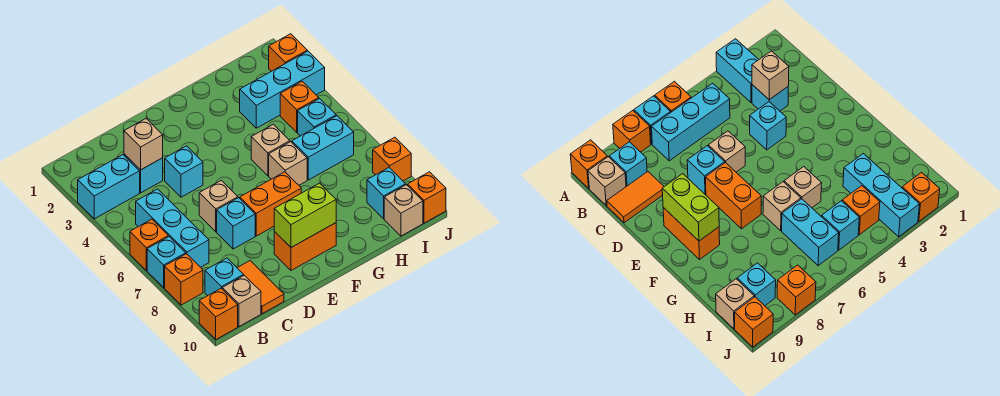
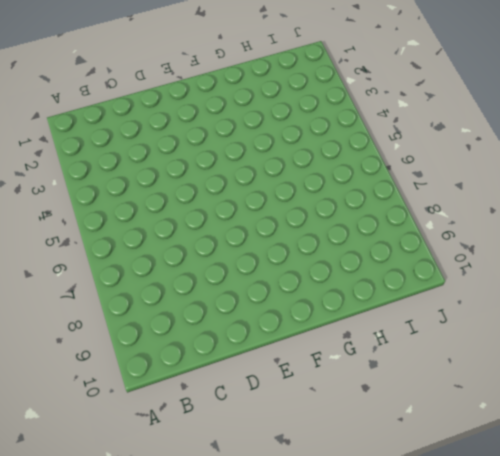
none -> cyan brick A3:B3 level 1
none -> orange brick A6 level 1
none -> cyan brick A7 level 1

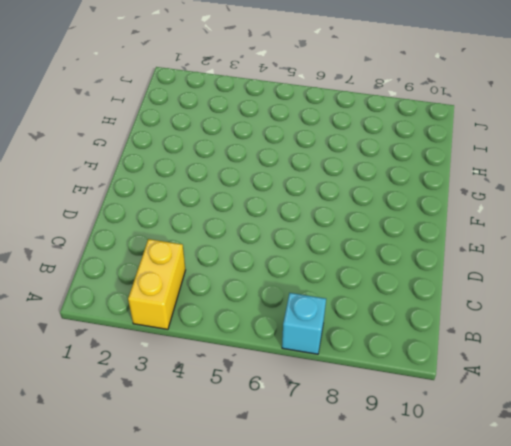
yellow brick A3:B3 level 1 -> cyan brick A3:B3 level 1
none -> orange brick A6 level 1
none -> orange brick A8 level 1
none -> orange brick A10 level 1

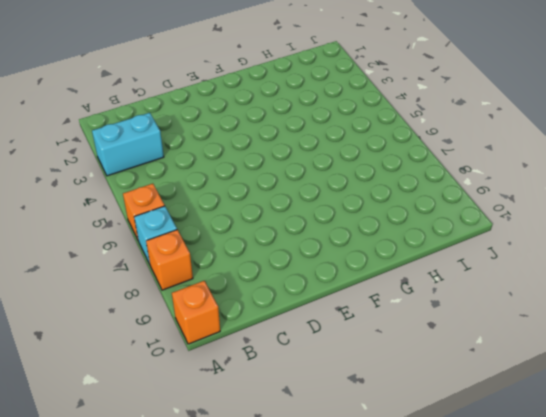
none -> cyan brick B5:B7 level 1
none -> cyan brick B9 level 1
none -> tan brick B10 level 1

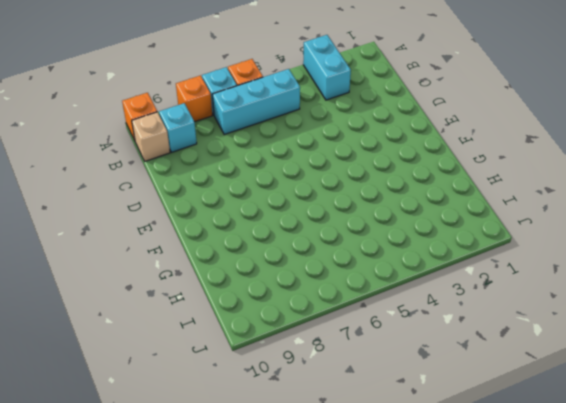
none -> cyan brick C3 level 1
none -> orange tile C9:C10 level 1
none -> cyan brick D4 level 1

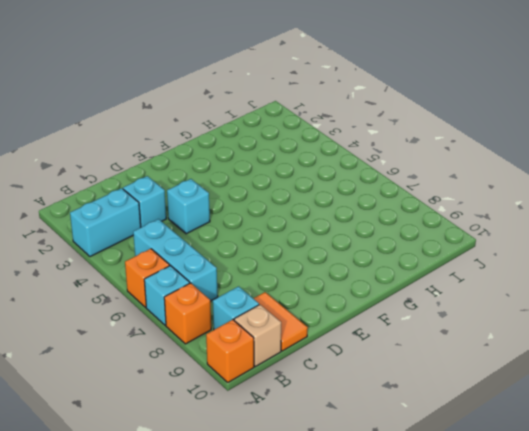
none -> tan brick D6 level 1
none -> cyan brick D7 level 1
none -> orange brick E7:F7 level 1

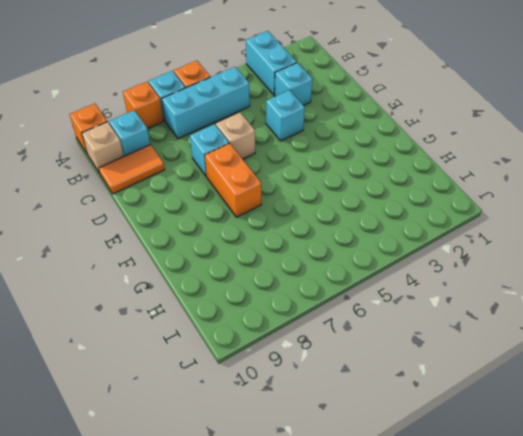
none -> orange brick E9:F9 level 1
none -> tan brick G5 level 1
none -> tan brick G6 level 1

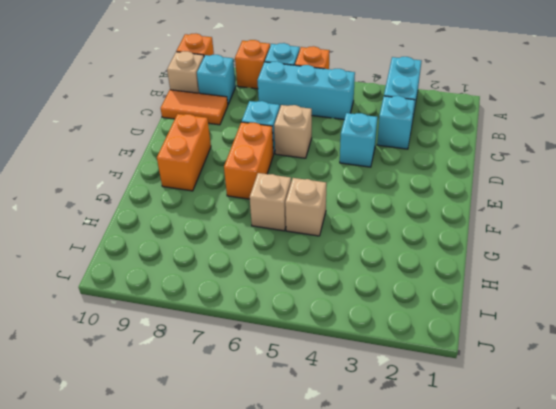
none -> cyan brick H3:J3 level 1
none -> cyan brick H6:I6 level 1
none -> orange brick I4 level 1

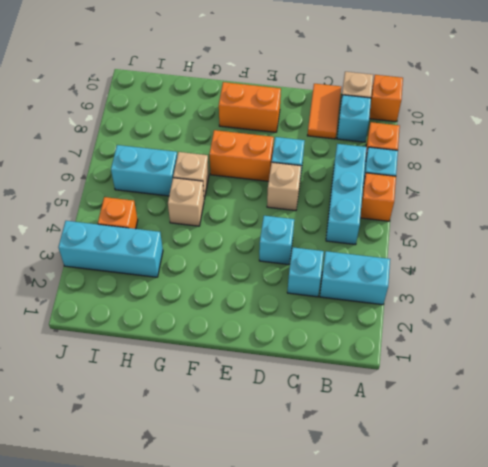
none -> cyan brick I5 level 1
none -> cyan brick I9 level 1
none -> tan brick I10 level 1

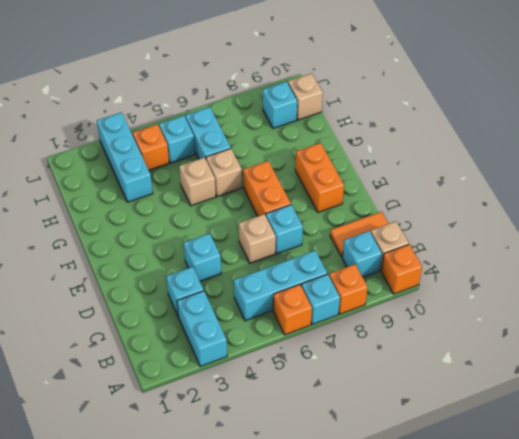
none -> orange brick J2 level 1
none -> orange brick J8 level 1
none -> orange brick J10 level 1

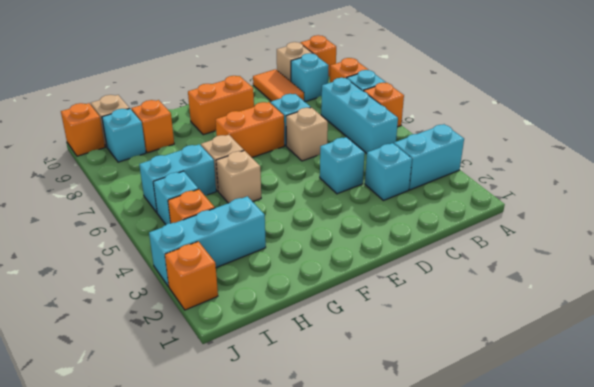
orange brick H9 level 1 -> orange brick J8 level 1
none -> tan brick C3 level 2
none -> lime brick E9:F9 level 2

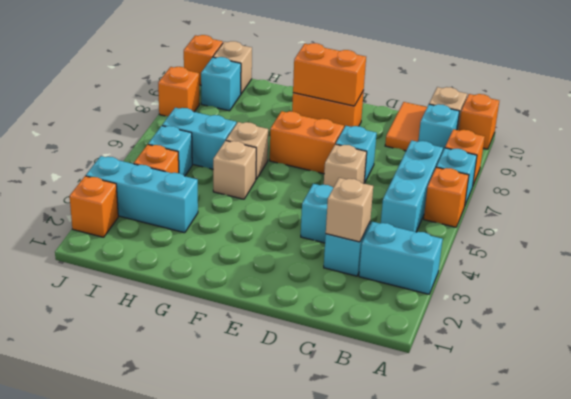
orange brick E9:F9 level 2 -> lime brick E9:F9 level 2

